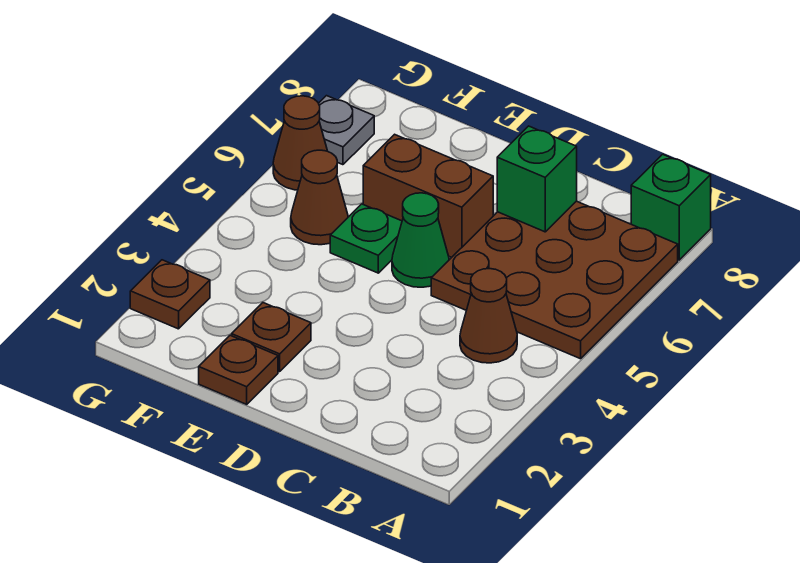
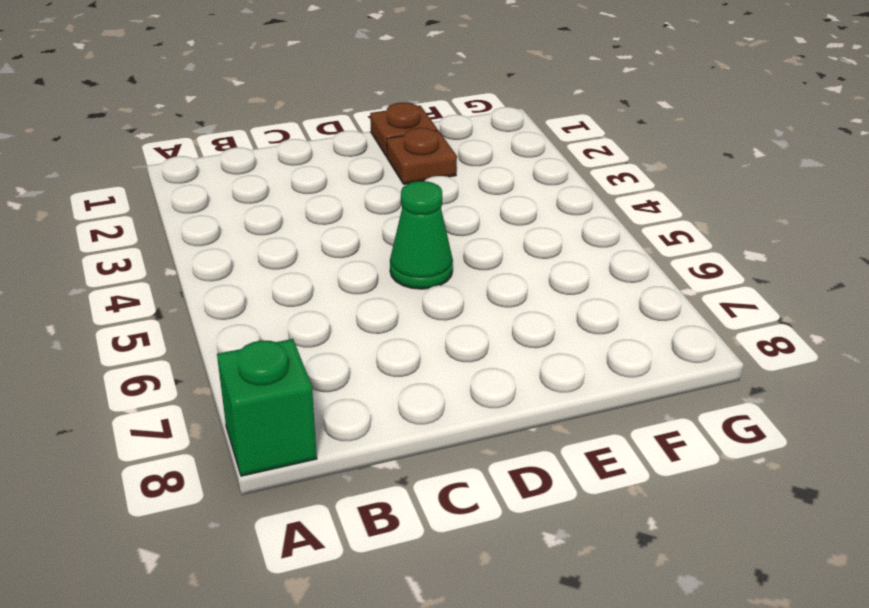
none -> brown plate A5:C7 level 1
none -> brown cone B4 level 1
none -> brown brick D6:E6 level 1

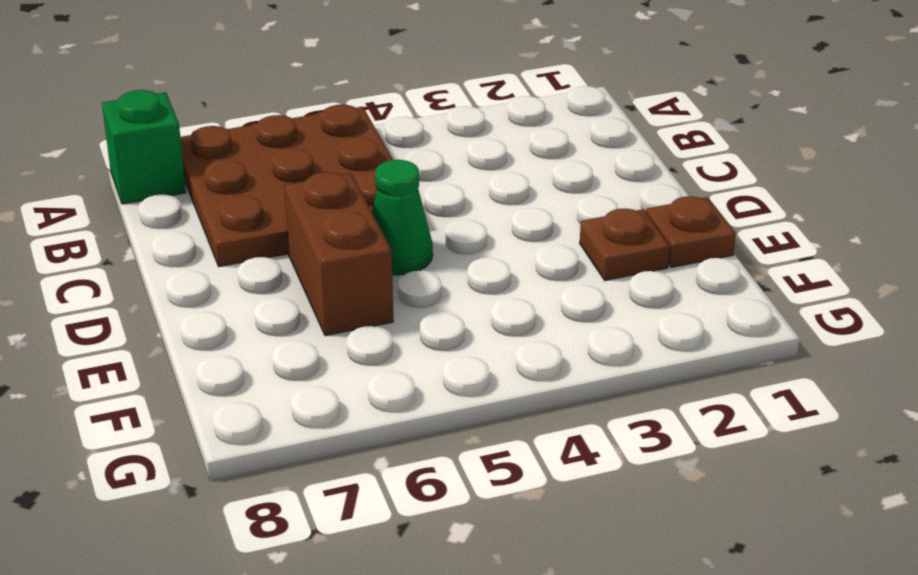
none -> brown cone B4 level 1
none -> green plate E5 level 1
none -> brown cone F5 level 1

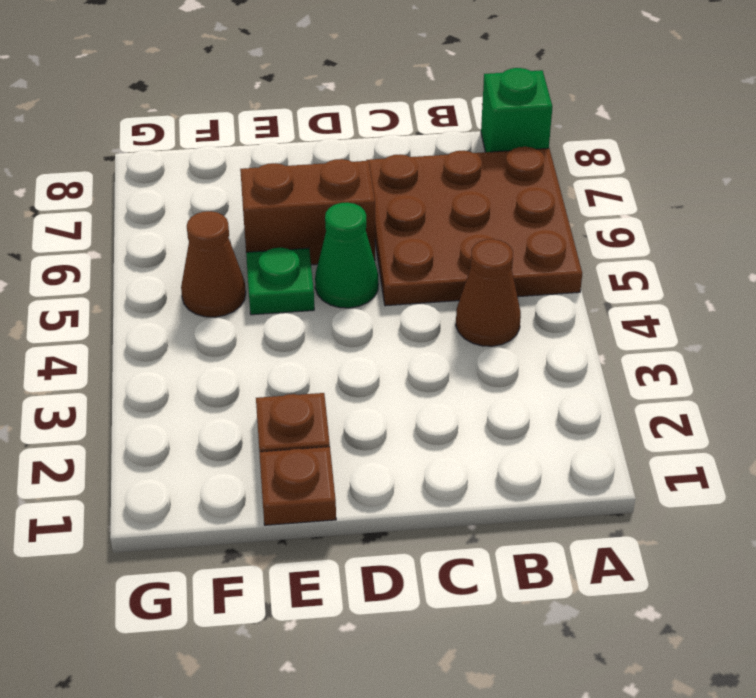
none -> brown plate G2 level 1
none -> brown cone G6 level 1
none -> grey plate G7 level 1

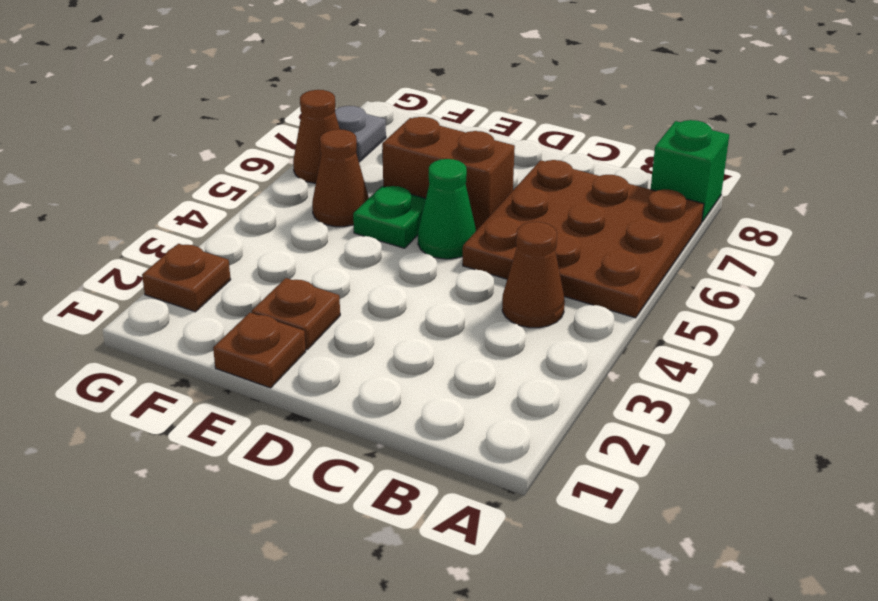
none -> green brick C7 level 2

